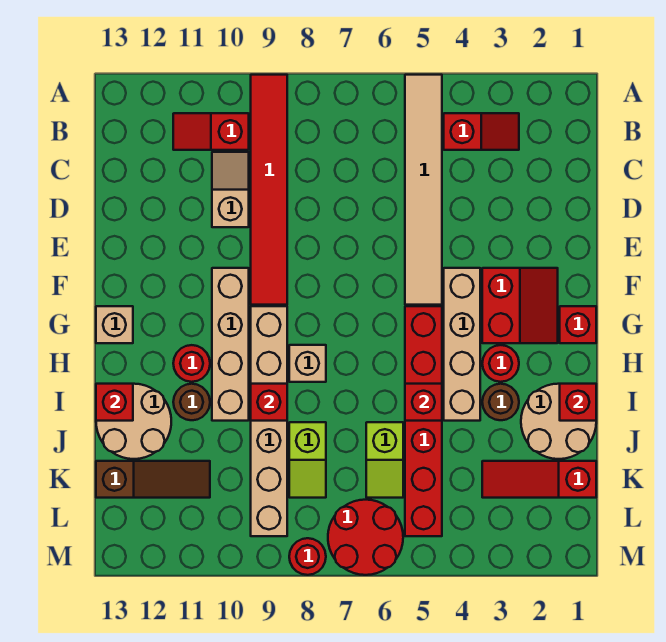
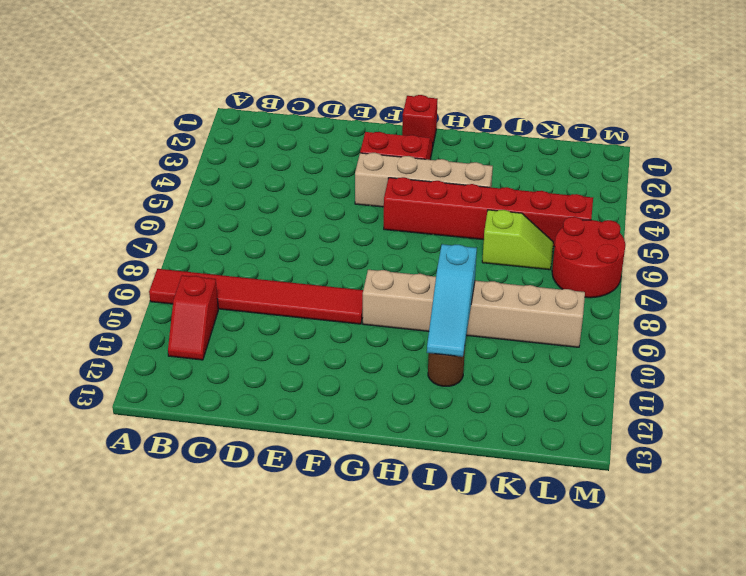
cyan slope I9:I11 level 2 top 9 -> red brick I9 level 2
none -> tan tile A5:F5 level 1
none -> red slope B3:B4 level 1 top 4
none -> tan slope C10:D10 level 1 top D

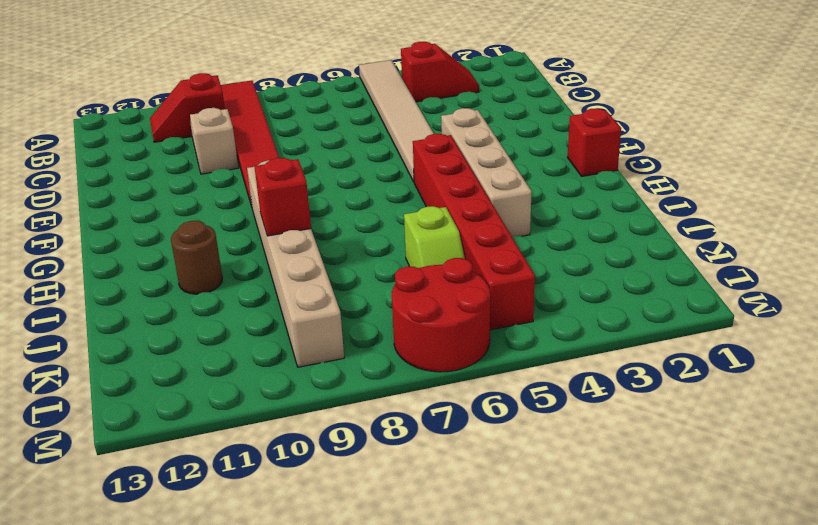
none -> red slope F2:G3 level 1 top 3
none -> tan brick F10:I10 level 1
none -> tan brick G13 level 1

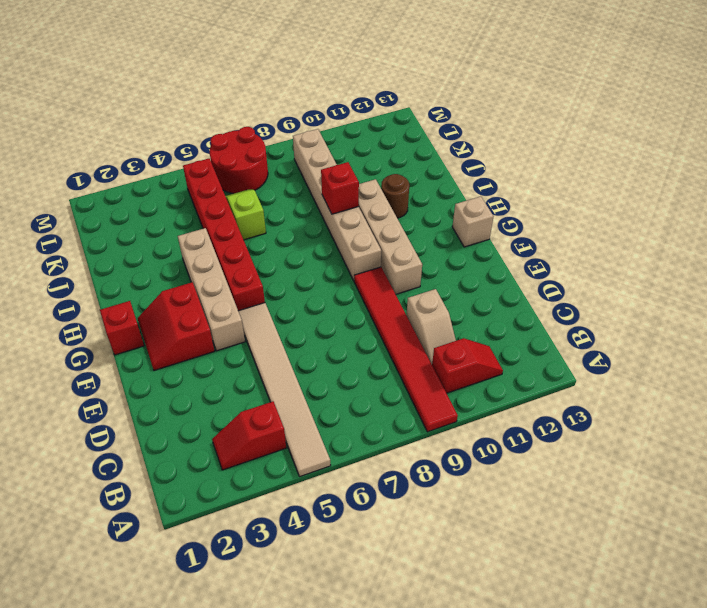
none -> red round brick H3 level 1
none -> tan brick H8 level 1
none -> red round brick H11 level 1

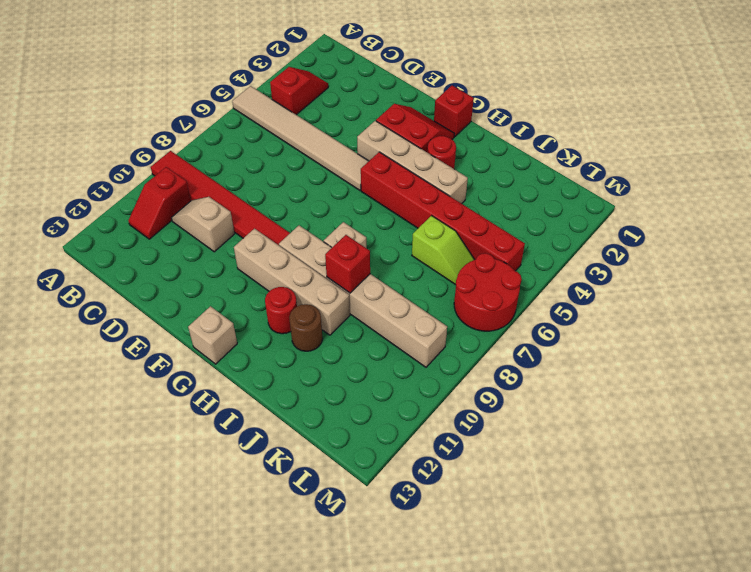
none -> tan round brick I1:J2 level 1
none -> brown round brick I3 level 1
none -> tan round brick I12:J13 level 1

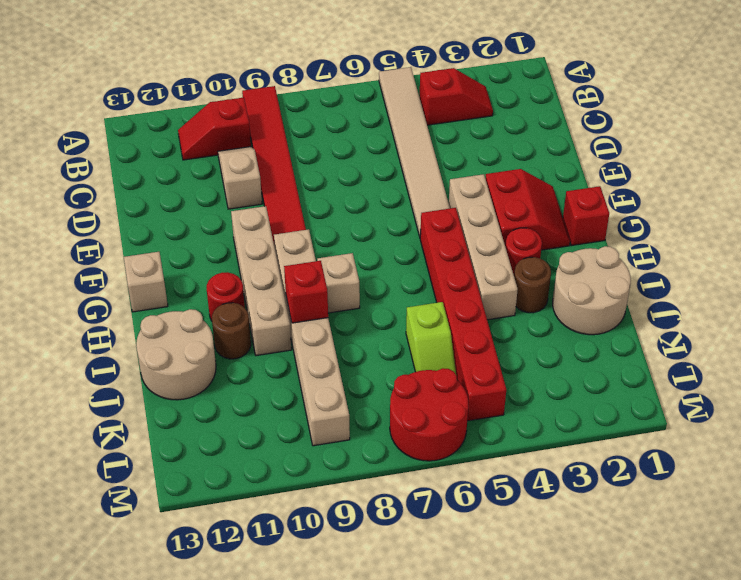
none -> lime slope J8:K8 level 1 top J
none -> red slope K1:K3 level 1 top 1
none -> brown slope K11:K13 level 1 top 13

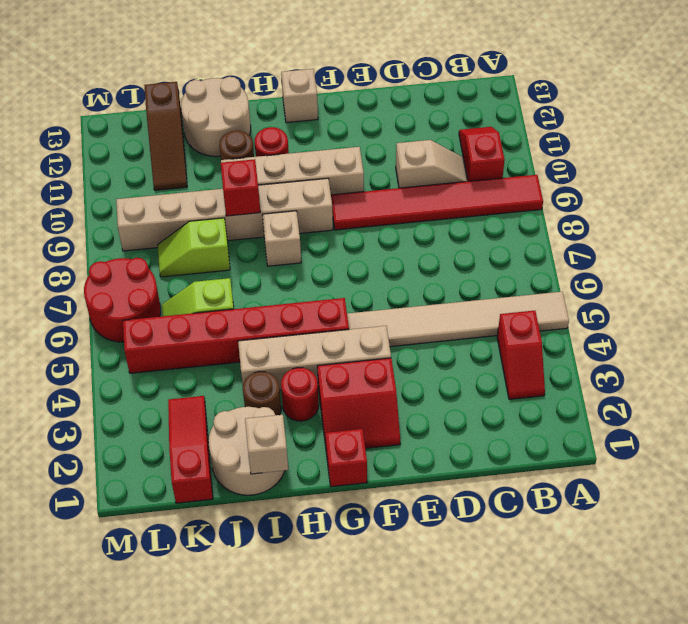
tan brick I1 level 2 -> red brick I1 level 2
none -> red round brick M8 level 1
none -> red brick I5 level 2
none -> red brick I13 level 2

